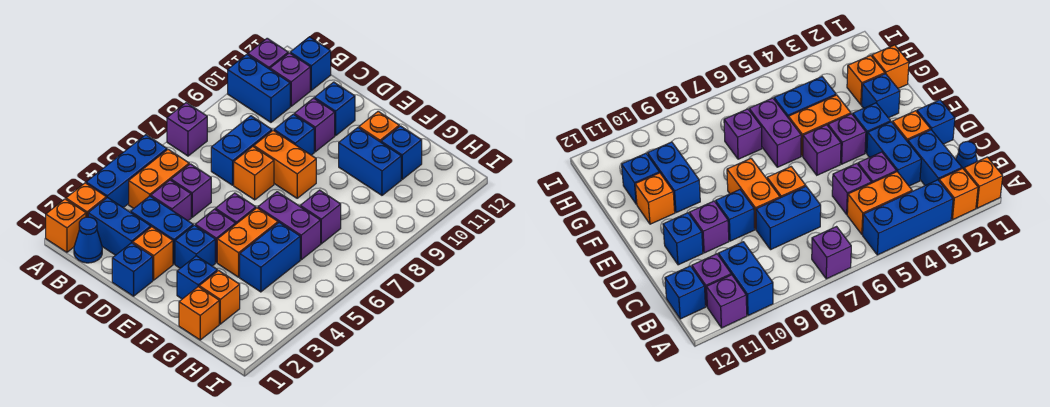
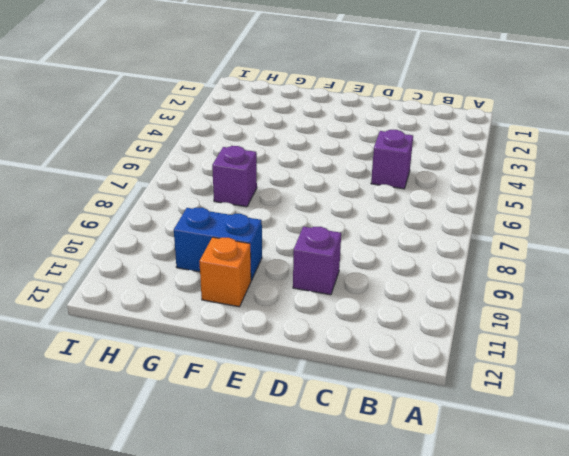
none -> orange brick A1 level 1
none -> orange brick A2 level 1
none -> blue brick A3:A5 level 1
none -> purple brick A7 level 1

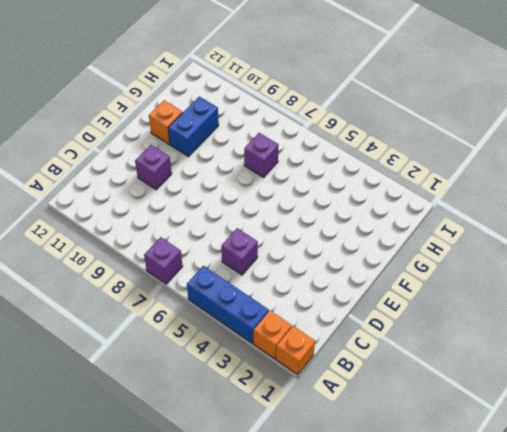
none -> blue brick A10:B10 level 1
none -> purple brick A11 level 1
none -> blue cone B1 level 1
none -> blue brick B2:C2 level 1

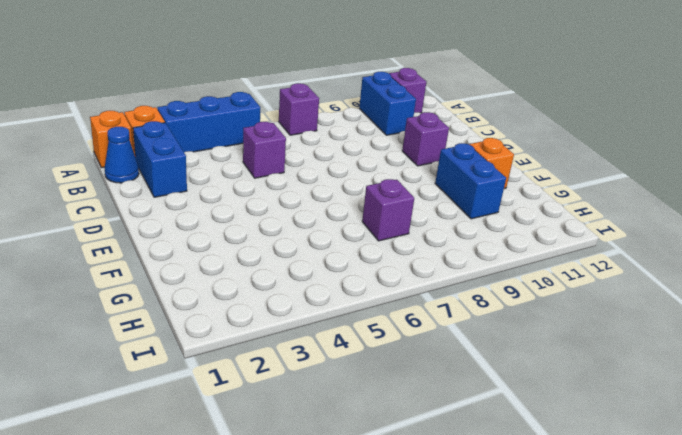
none -> orange brick B4:B5 level 1
none -> purple brick B11 level 1
none -> blue brick B12 level 1
none -> blue brick C3:D3 level 1

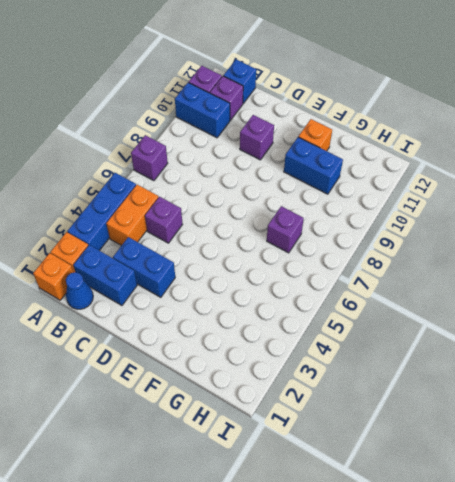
none -> purple brick C4 level 1
none -> blue brick C7:C8 level 1
none -> blue brick D1 level 1
none -> orange brick D2 level 1

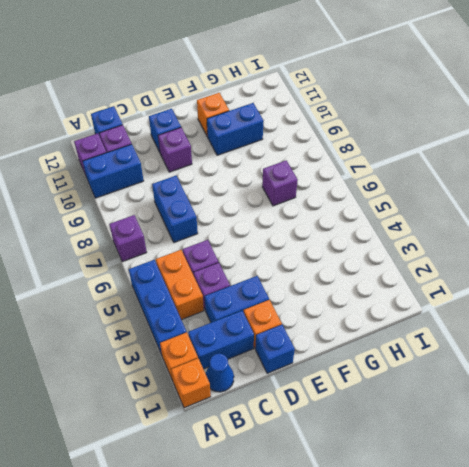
none -> orange brick D7 level 1
none -> orange brick D8:E8 level 1
none -> blue brick D9 level 1
none -> blue brick E3 level 1

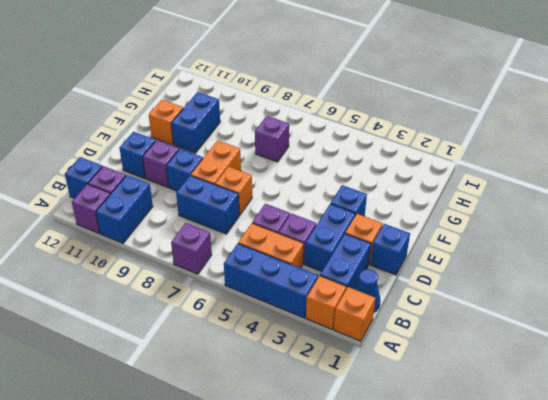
none -> purple brick E4 level 1
none -> purple brick E5 level 1
none -> blue brick F2 level 1
none -> orange brick F4:F5 level 1

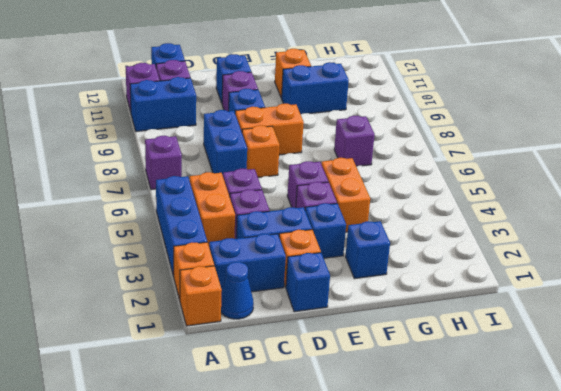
none -> purple brick F6:G6 level 1
none -> orange brick G1 level 1
none -> orange brick G2 level 1
none -> blue brick G4:G5 level 1

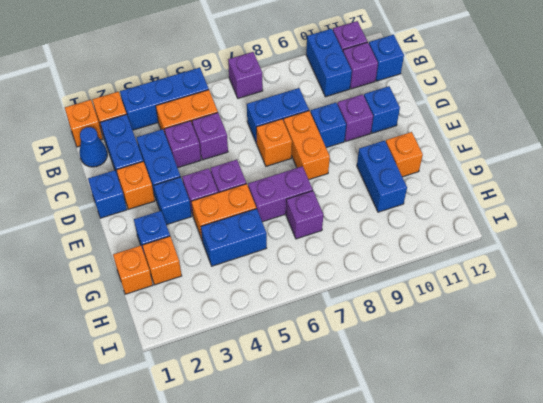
purple brick F6:F7 level 1 -> purple brick F6:G6 level 1
none -> blue brick G11 level 1

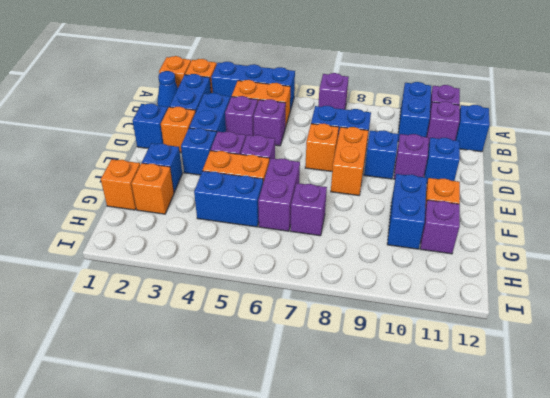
purple brick G11 level 1 -> blue brick G11 level 1

